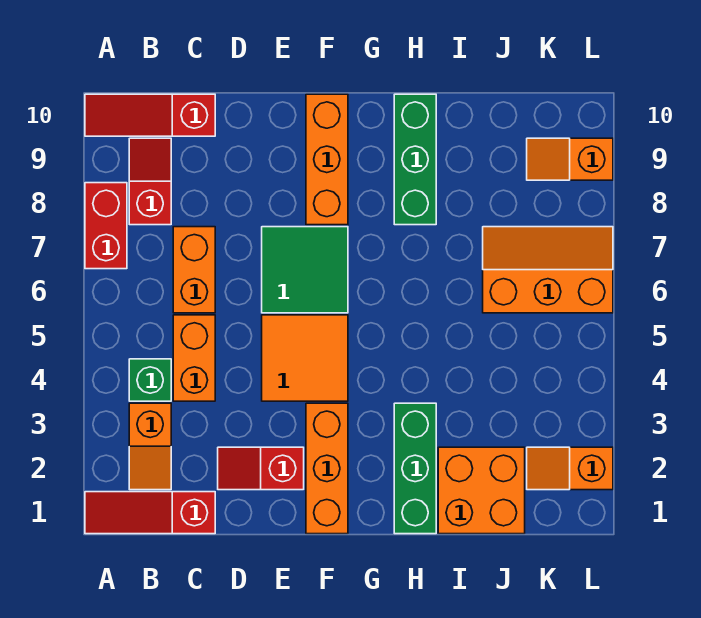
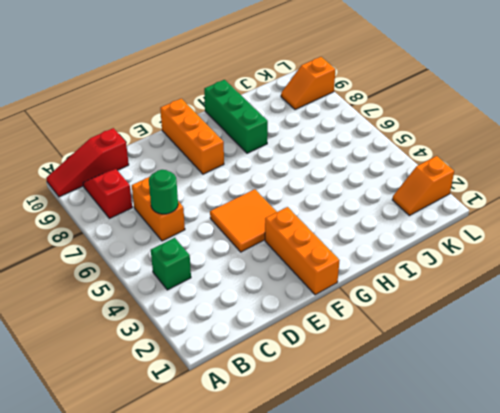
green round brick C6 level 2 -> none
none -> red slope A1:C1 level 1 top C
none -> red brick A7:A8 level 1
none -> orange slope B2:B3 level 1 top 3

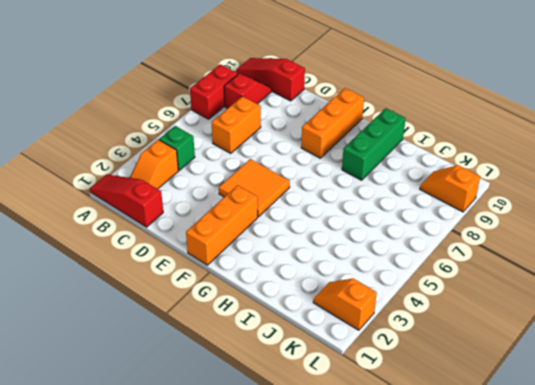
none -> orange brick C4:C5 level 1
none -> red slope D2:E2 level 1 top E
none -> green tile E6:F7 level 1

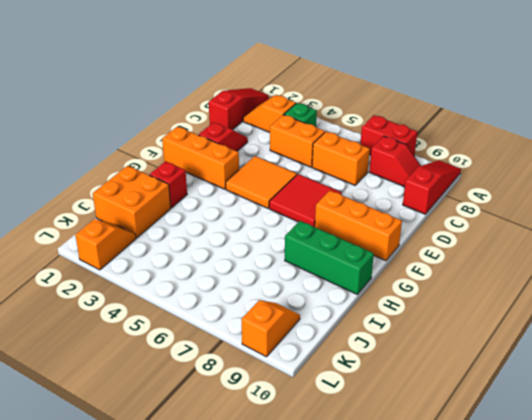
red tile E6:F7 level 1 -> green tile E6:F7 level 1
red brick H2 level 1 -> green brick H1:H3 level 1
none -> orange slope J6:L7 level 1 top 6

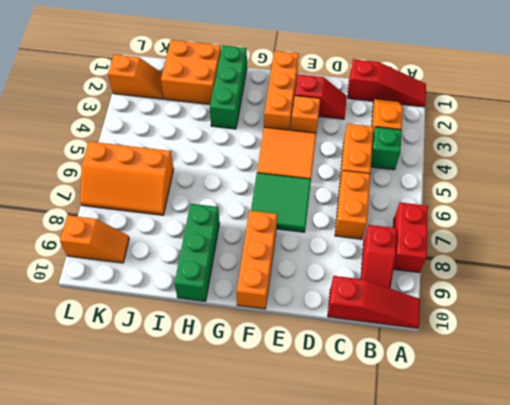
orange brick E3 level 1 -> none

